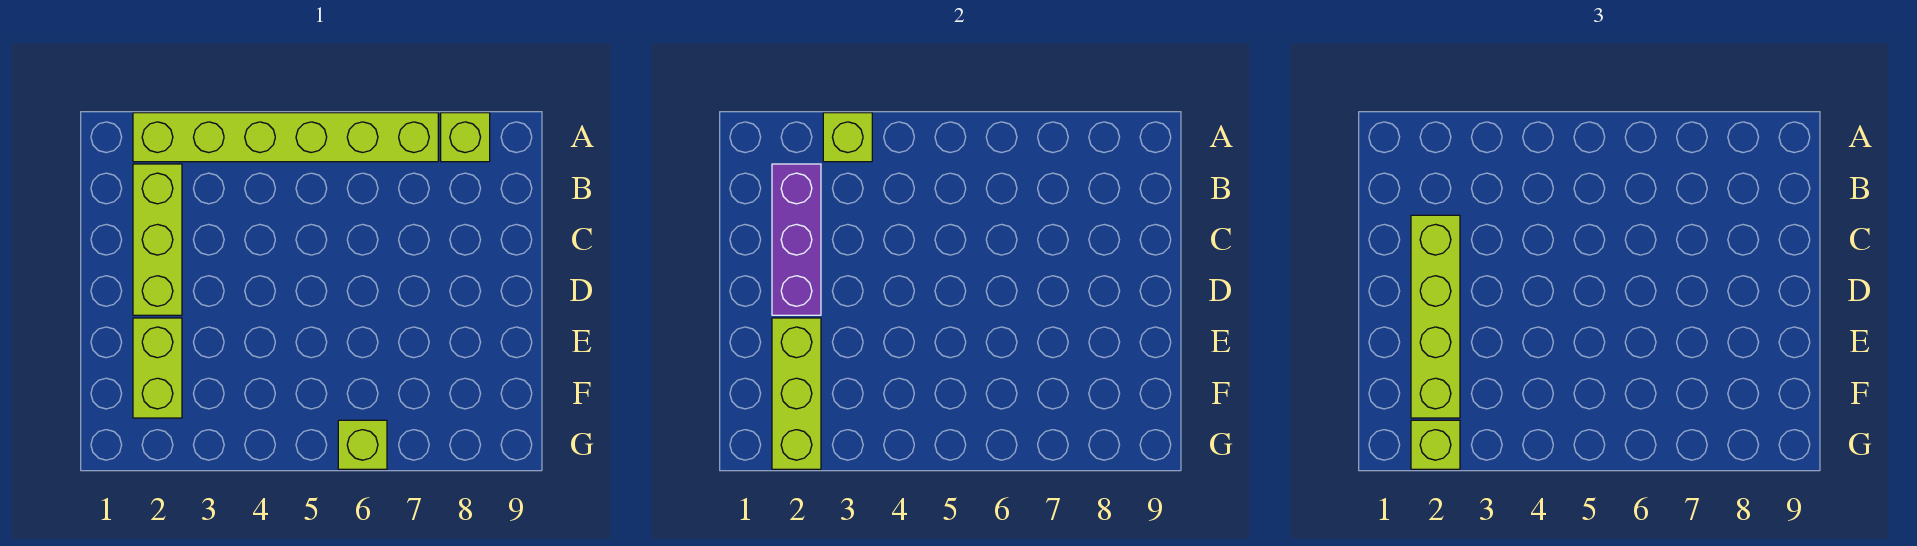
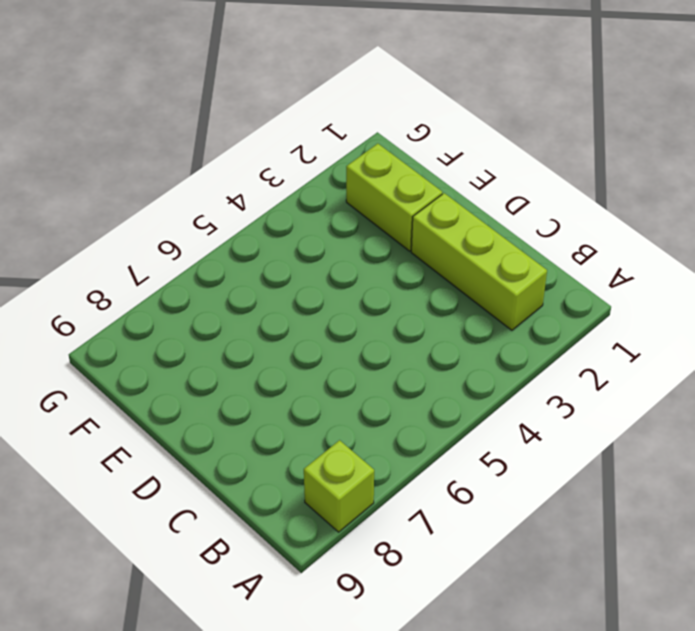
none -> lime brick A2:A7 level 1
none -> lime brick G6 level 1

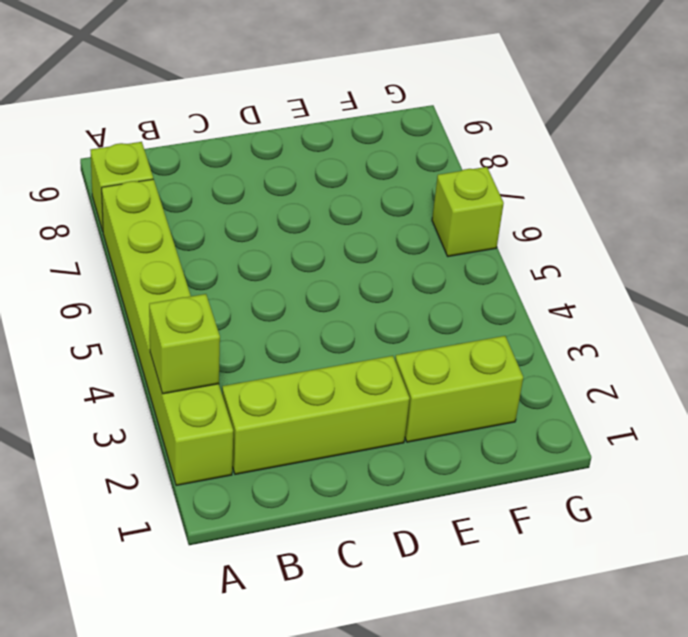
none -> purple brick B2:D2 level 2
none -> lime brick E2:G2 level 2

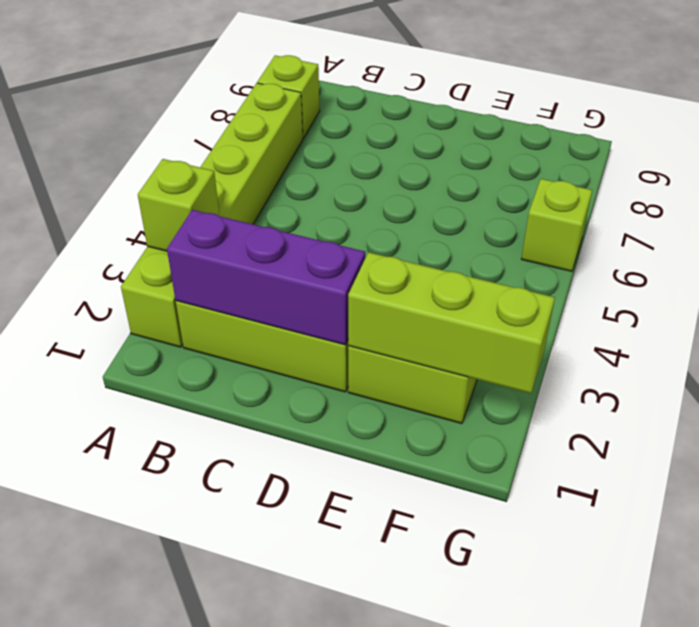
none -> lime brick C2:F2 level 3
none -> lime brick G2 level 3

